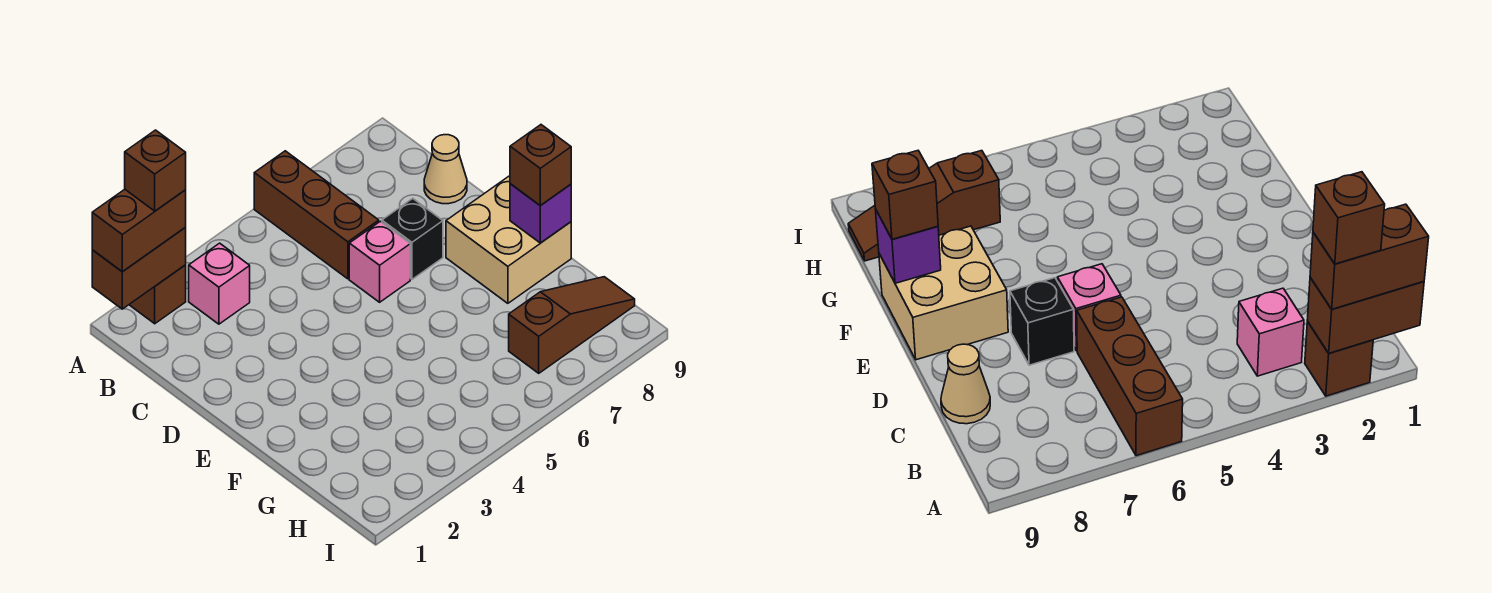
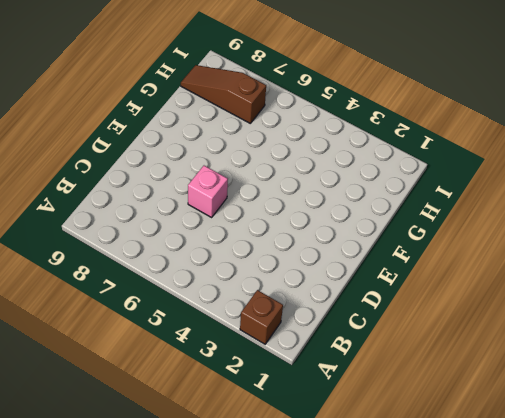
none -> brown brick A6:C6 level 1
none -> pink brick B3 level 1
none -> tan cone C9 level 1

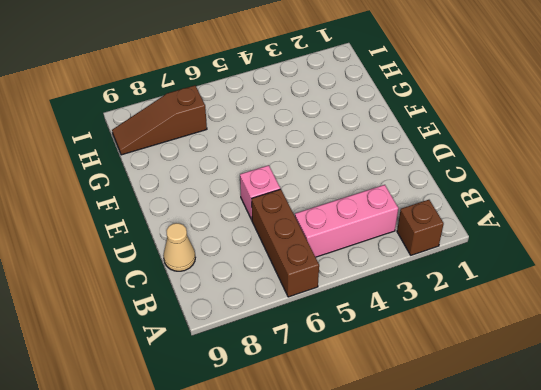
pink brick B3:B5 level 1 -> pink brick B3 level 1
none -> black brick D7 level 1
none -> tan brick E8:F9 level 1
none -> brown brick A1:A2 level 2

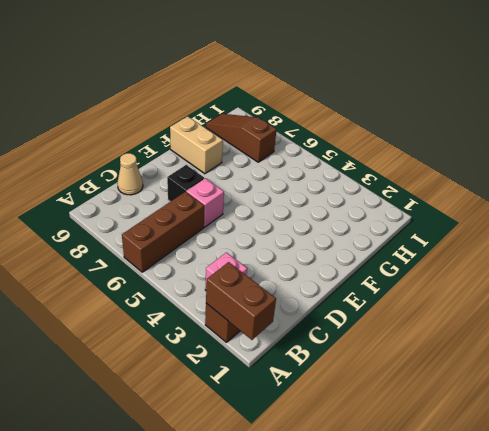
tan brick F8:F9 level 1 -> tan brick E8:F9 level 1
none -> purple brick F9 level 2
none -> brown brick A1:A2 level 3
none -> brown brick F9 level 3

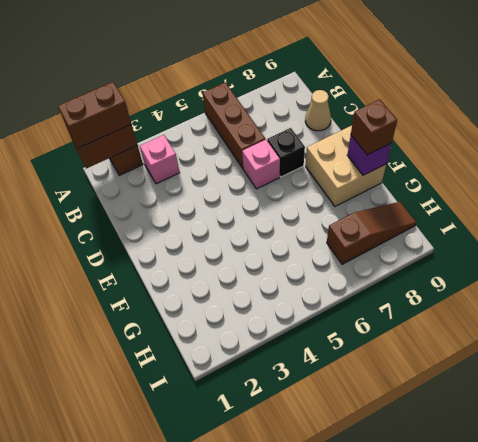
none -> brown brick A2 level 4

